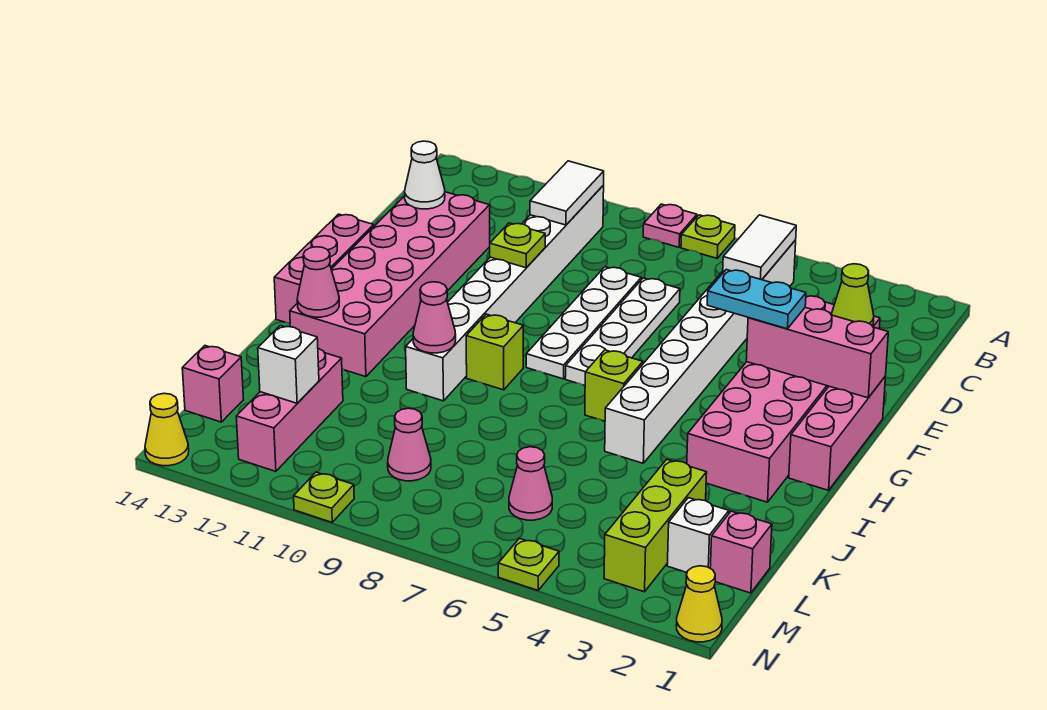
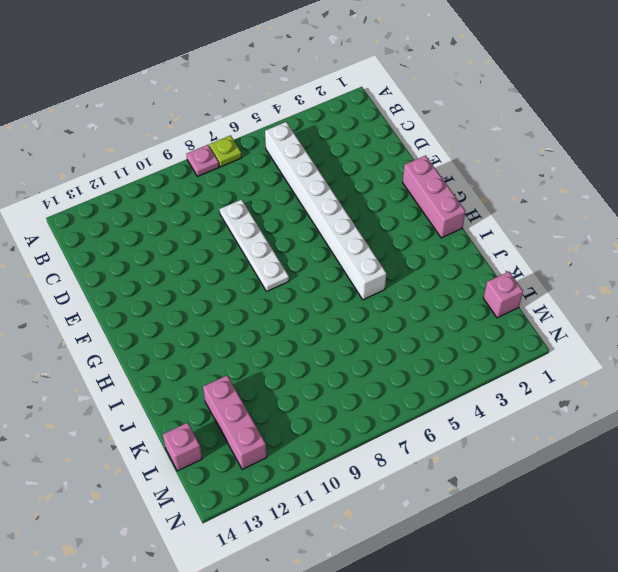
none -> white brick B10:I10 level 1
none -> pink brick D2:I3 level 1
none -> white plate D7:G7 level 1
none -> pink brick D12:I13 level 1

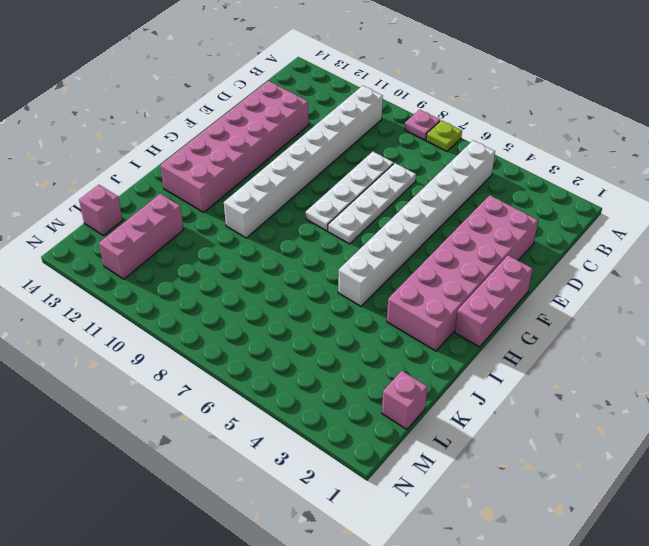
none -> pink brick F14:H14 level 1
none -> lime brick H6 level 1
none -> lime brick H9 level 1
none -> lime brick K3:M3 level 1

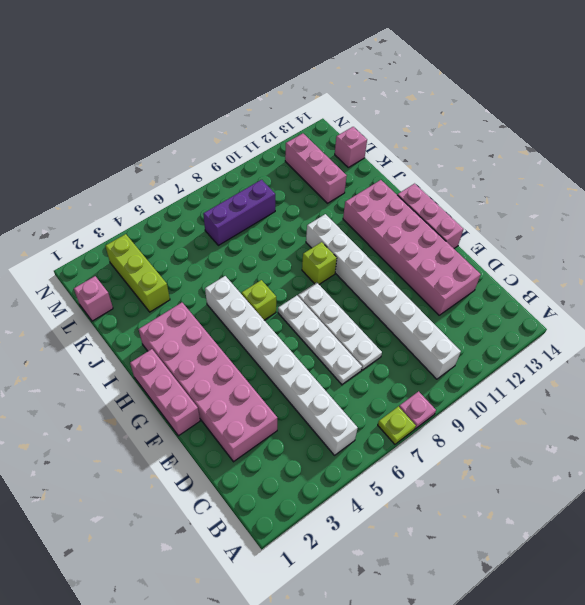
purple brick L7:L9 level 1 -> pink cone L9 level 1
none -> white brick L2 level 1
none -> pink cone L6 level 1
none -> yellow cone N1 level 1
none -> lime plate N5 level 1

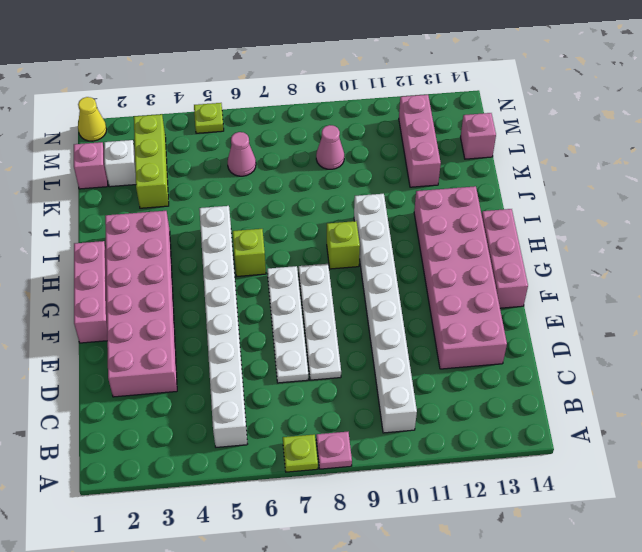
none -> lime plate N10 level 1
none -> yellow cone N14 level 1
none -> white tile B5:C5 level 2
none -> white tile B10:C10 level 2

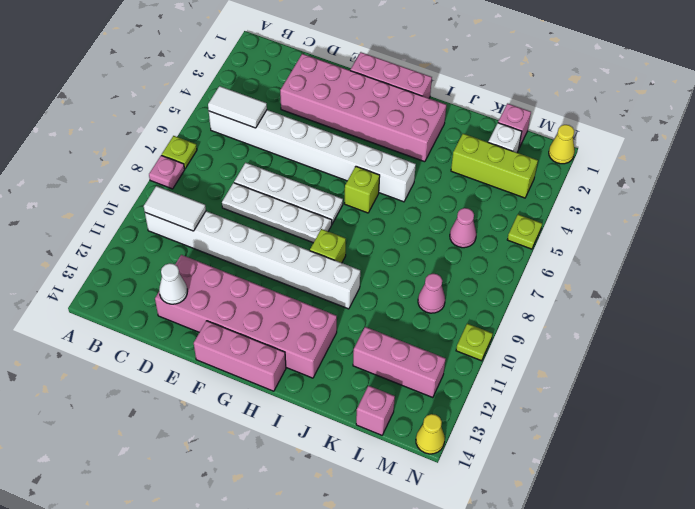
none -> lime cone D2 level 2
none -> lime plate E10 level 2
none -> pink brick F1:F3 level 2
none -> pink cone I10 level 2

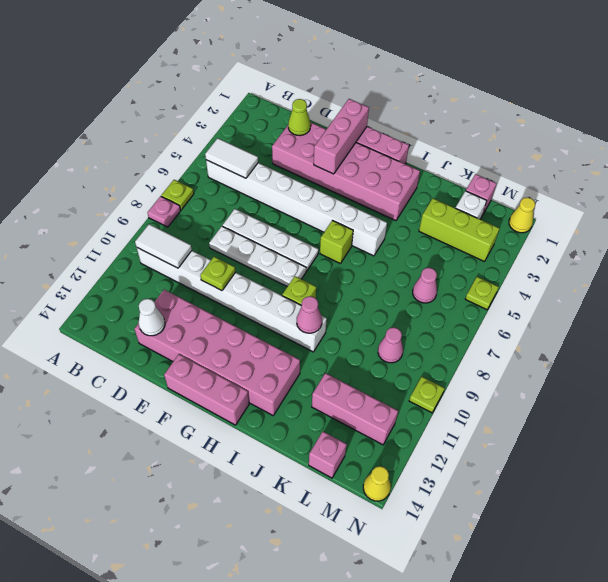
none -> pink cone I13 level 2
none -> white brick L12 level 2
none -> cyan plate F3:F4 level 3

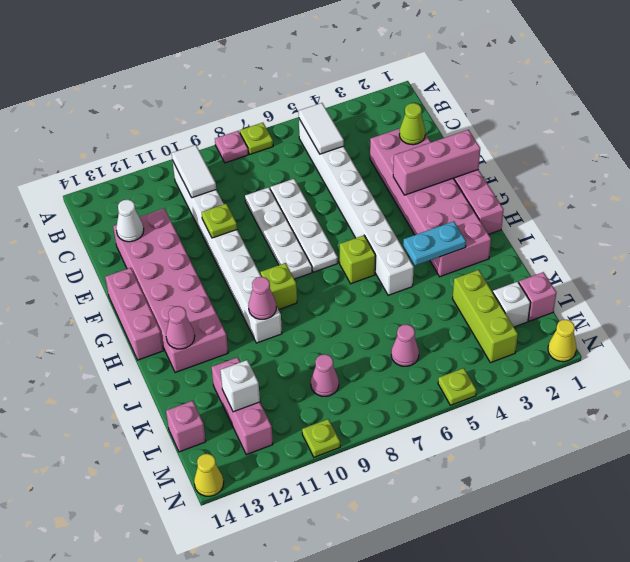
cyan plate I3:I4 level 2 -> cyan plate F3:F4 level 3

